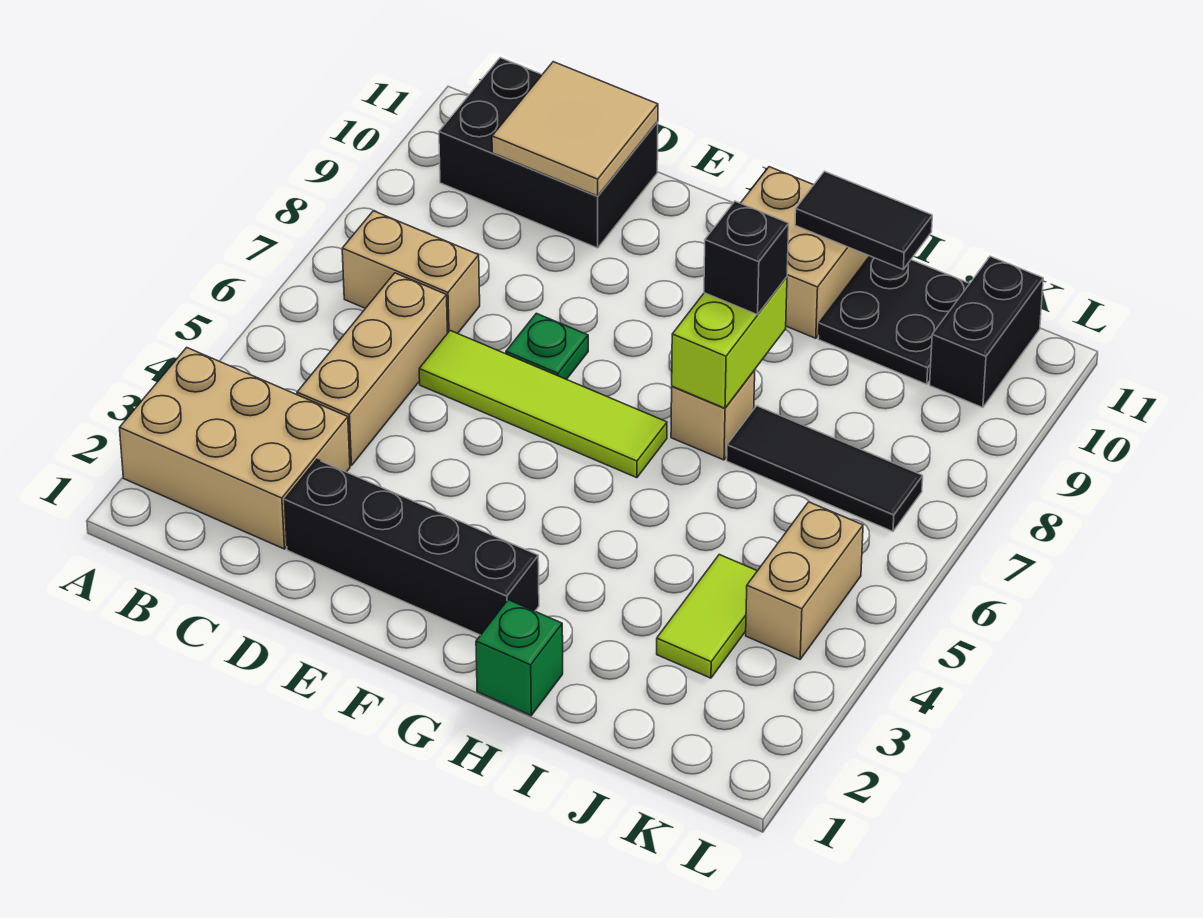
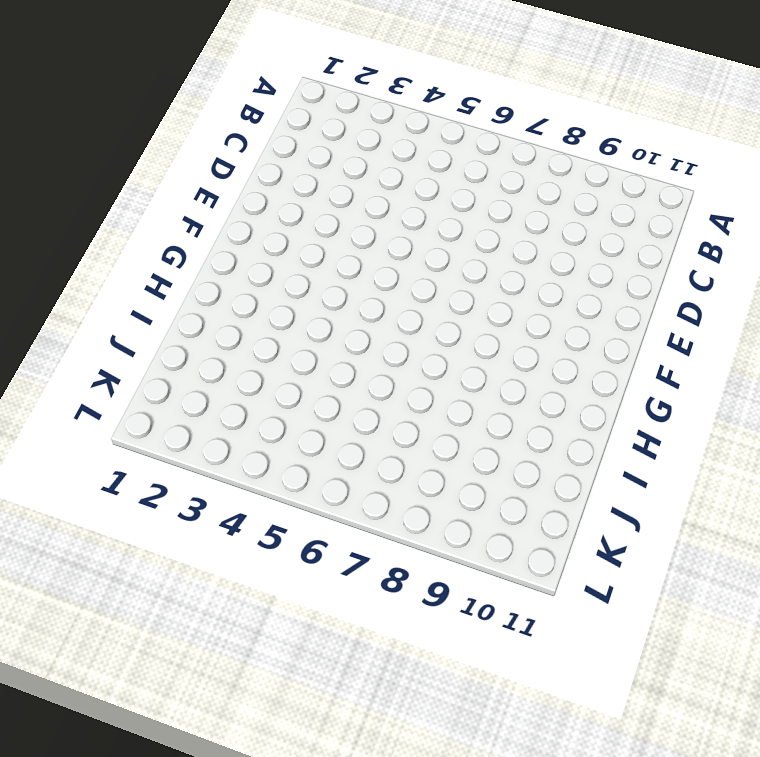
none -> tan brick A2:C3 level 1
none -> tan brick B7:C7 level 1
none -> black brick B10:D11 level 1

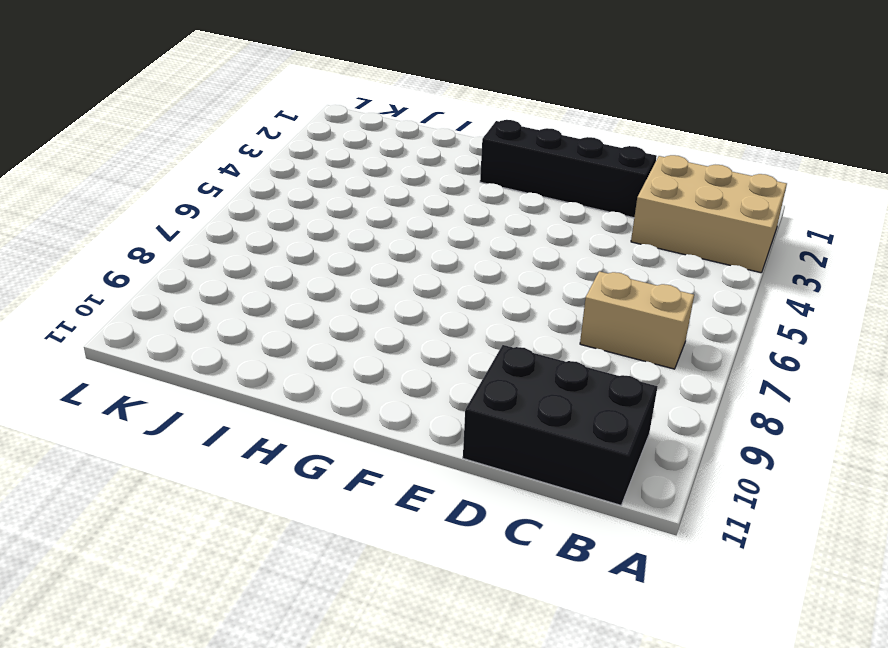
none -> tan brick C4:C6 level 1
none -> lime tile D6:G6 level 1
none -> green plate E7 level 1

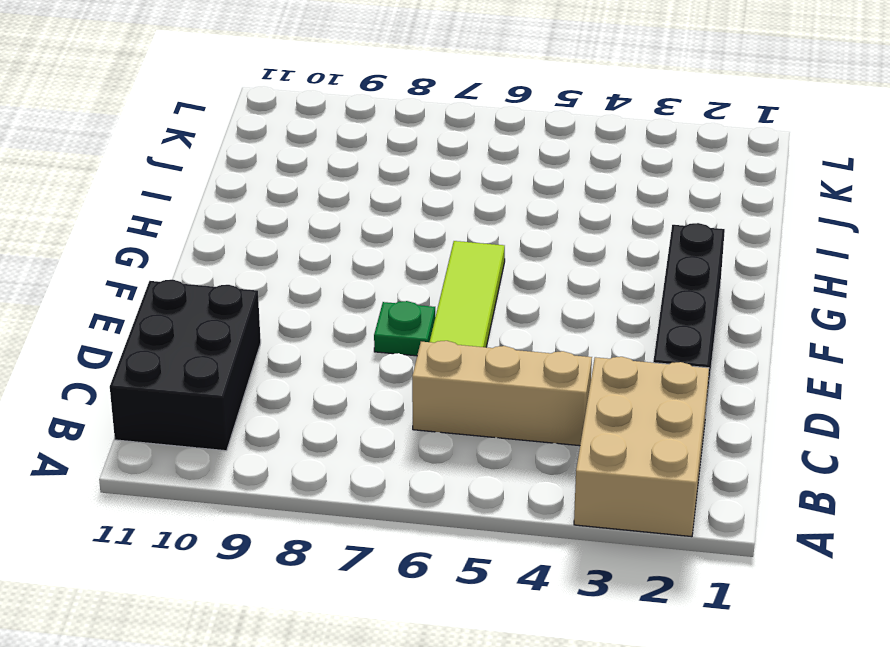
none -> tan brick B7:C7 level 1
none -> tan brick G10:H11 level 1
none -> green brick H1 level 1

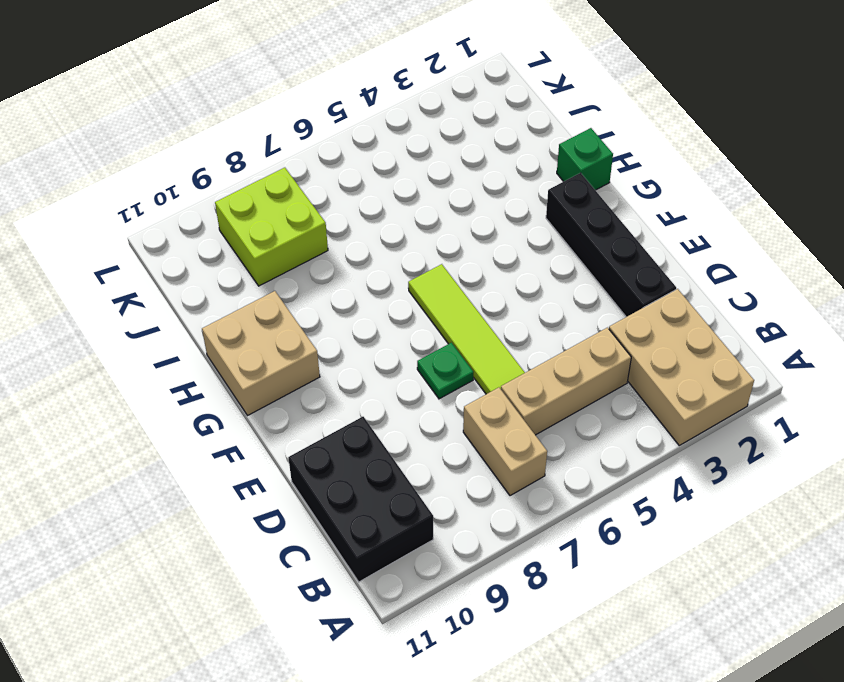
lime brick J8:K9 level 1 -> none
none -> tan brick H7 level 1
none -> black tile I7:K7 level 1
none -> black plate I10:J11 level 1

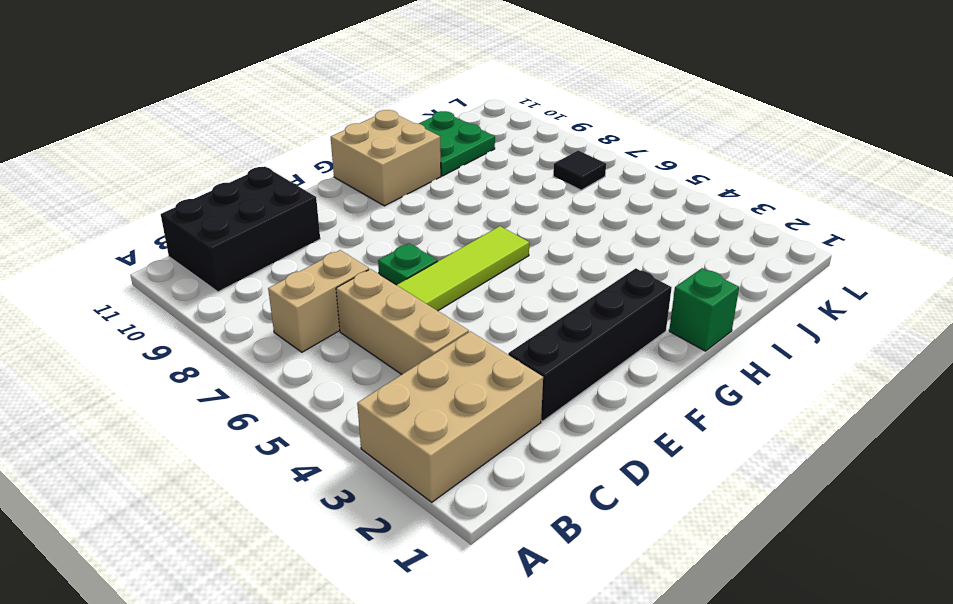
green plate I10:J11 level 1 -> black plate I10:J11 level 1
black tile K7 level 1 -> black tile I7:K7 level 1
none -> tan brick H7 level 1
none -> lime tile J3:J4 level 1
none -> tan brick K4:K5 level 1

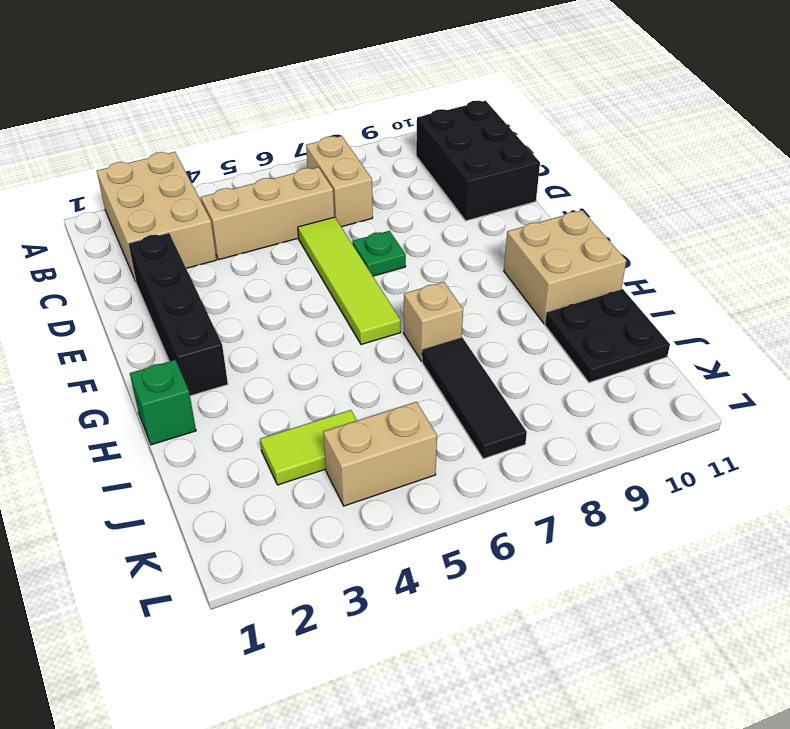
none -> black brick K10:K11 level 1
none -> tan tile C10:D11 level 2
none -> lime brick H7:H8 level 2

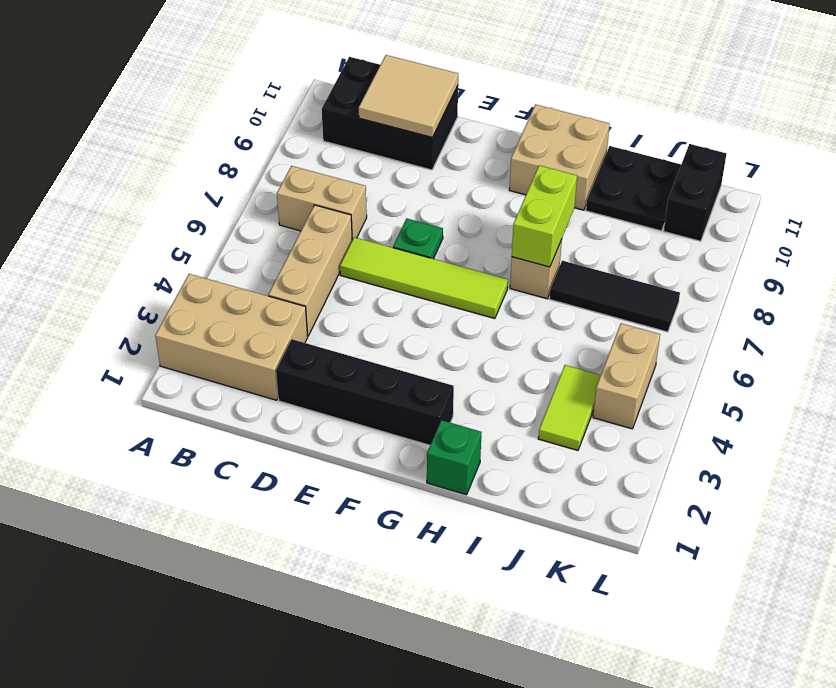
none -> black tile H11:I11 level 2
none -> black brick H8 level 3

